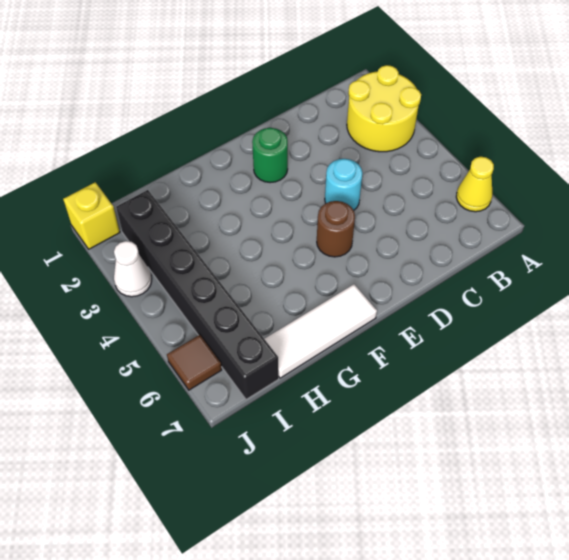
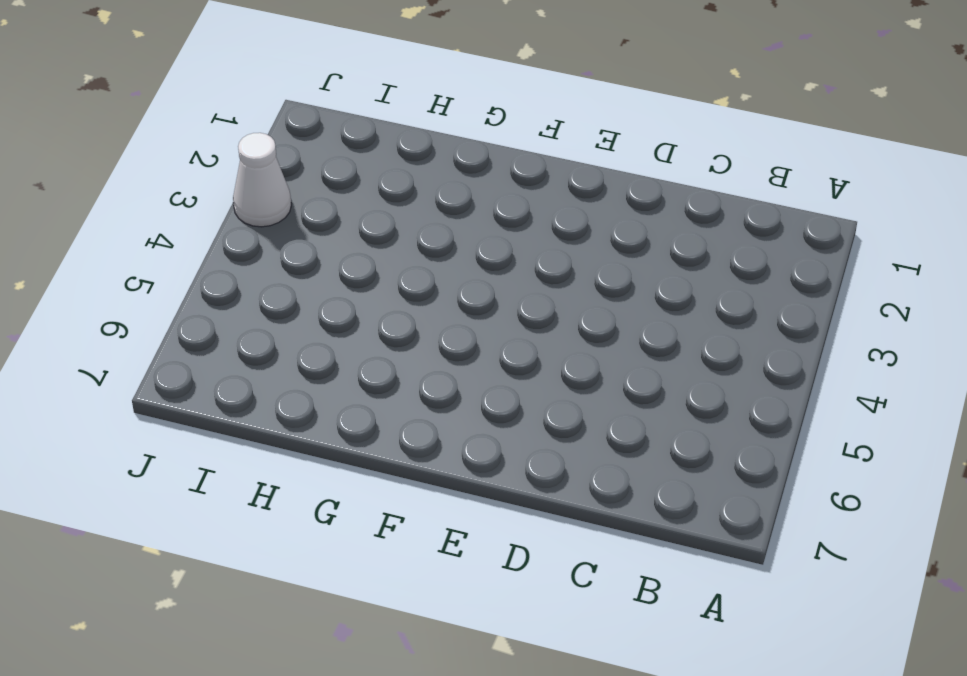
none -> yellow round brick A2:B3 level 1
none -> yellow cone A6 level 1

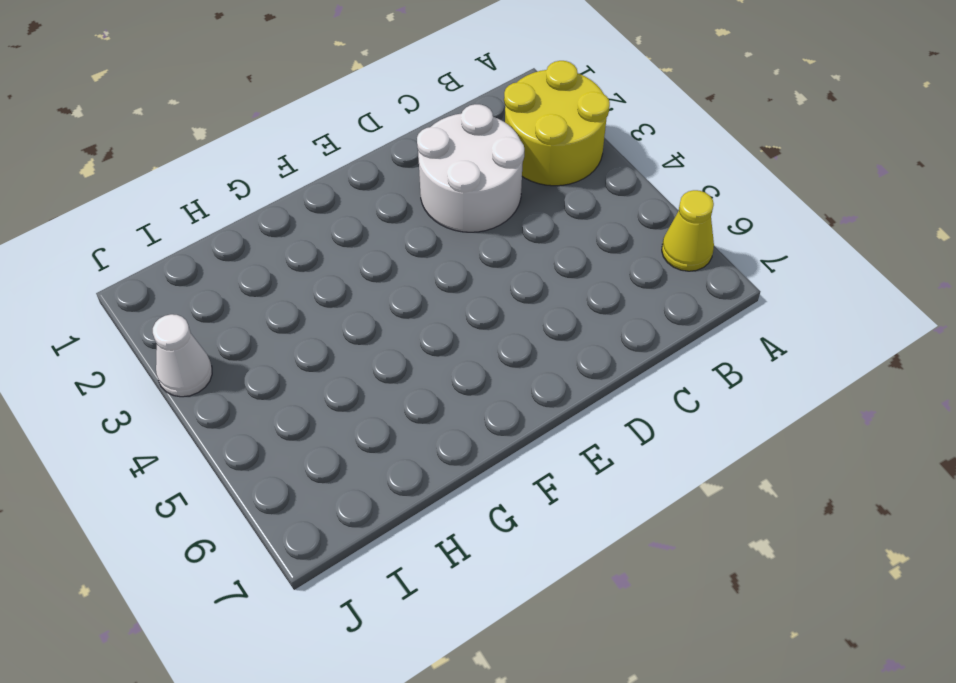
white round brick C2:D3 level 1 -> none
none -> cyan round brick D4 level 1
none -> green round brick E2 level 1

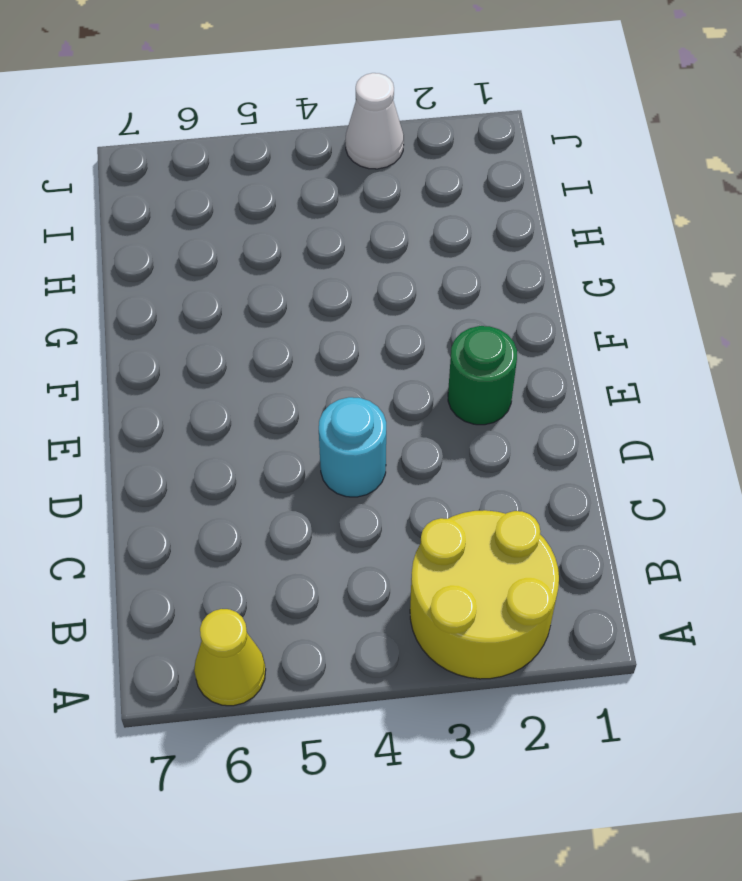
none -> brown round brick E5 level 1
none -> white tile F7:H7 level 1

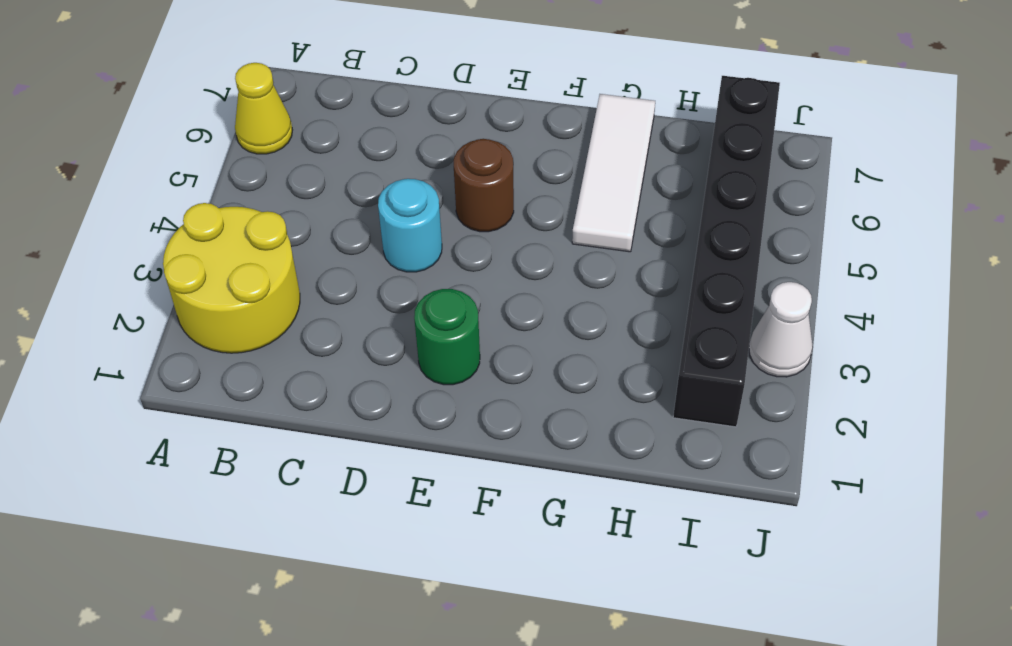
white tile G5:G7 level 1 -> white tile F7:H7 level 1
none -> yellow brick J1 level 1
none -> brown tile J6 level 1

